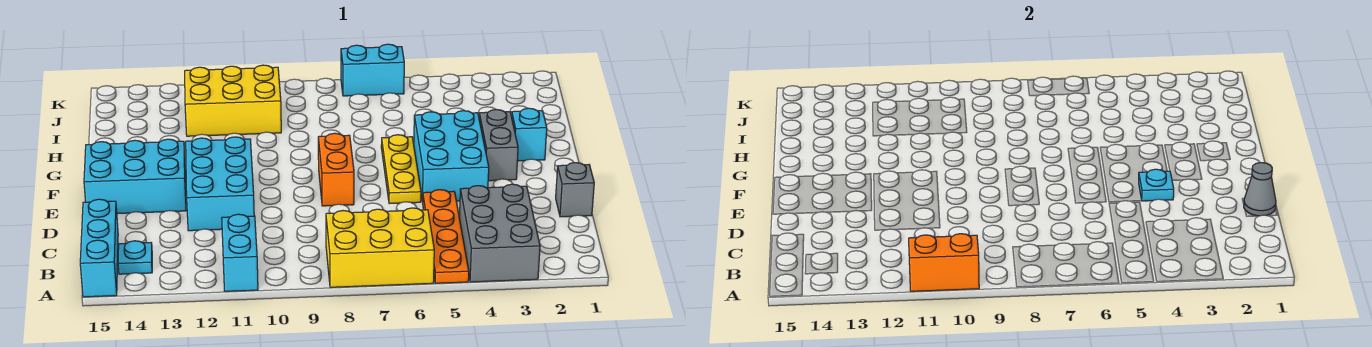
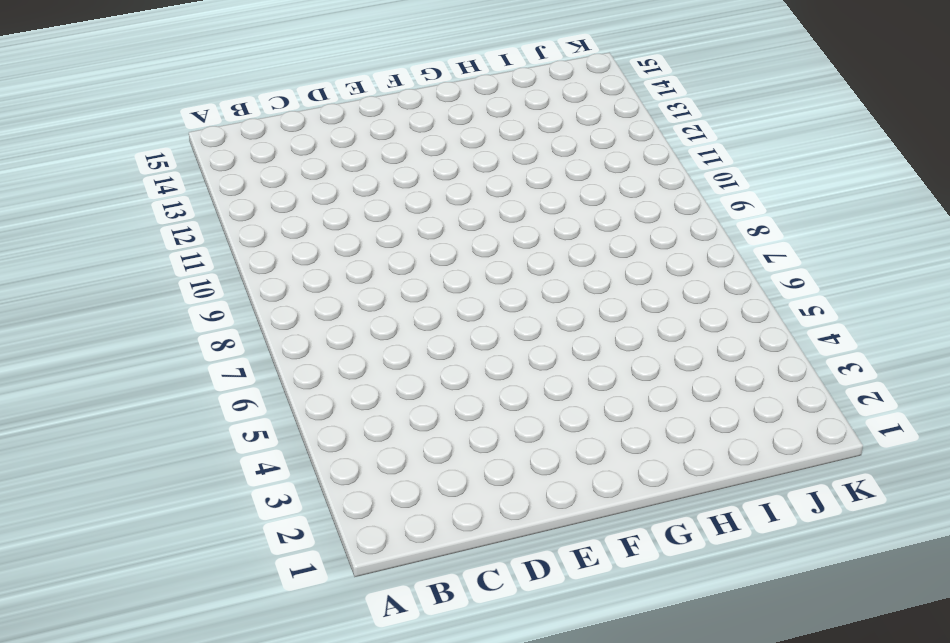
none -> grey brick A3:C4 level 1
none -> orange plate A5:D5 level 1
none -> yellow brick A6:B8 level 1

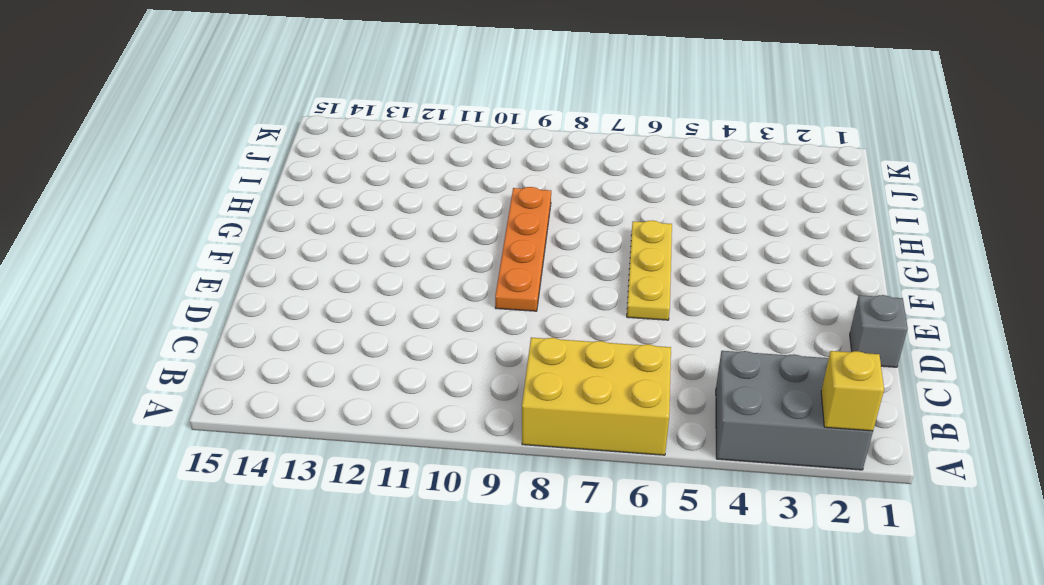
grey brick A2:B4 level 1 -> grey brick A3:C4 level 1
yellow brick A2 level 2 -> none
orange plate E9:H9 level 1 -> orange plate A5:D5 level 1
none -> cyan brick A11:B11 level 1
none -> cyan brick A15:C15 level 1
none -> cyan plate B14 level 1

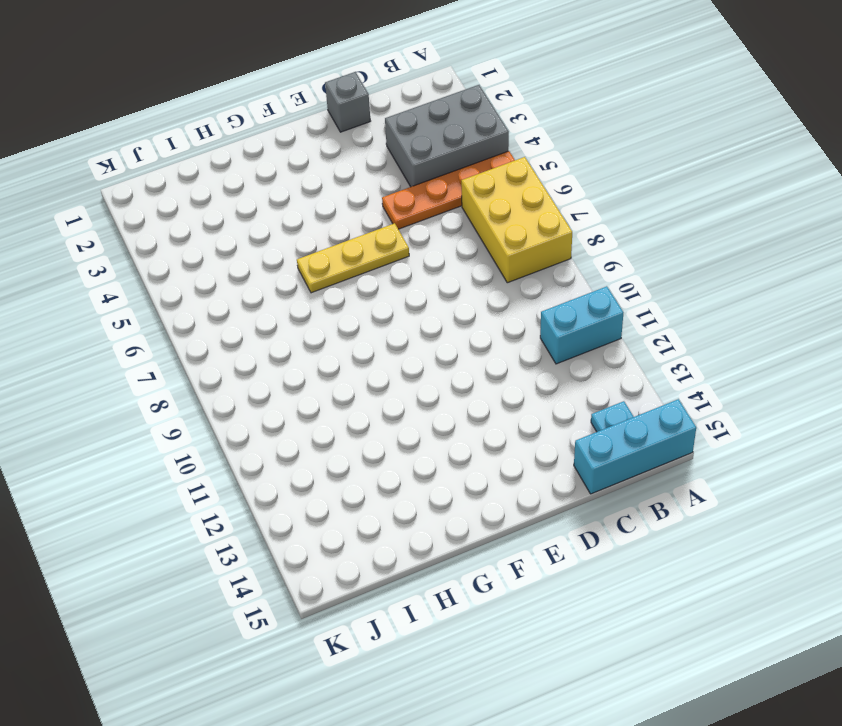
none -> cyan brick D11:F12 level 1
none -> cyan brick E4:G5 level 1
none -> orange brick E8:F8 level 1

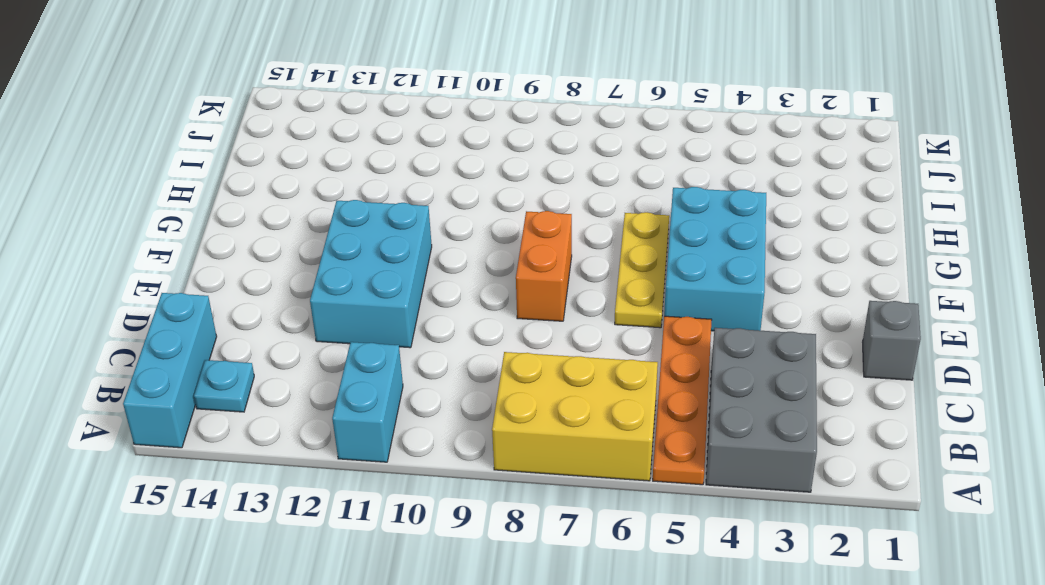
none -> cyan brick E13:F15 level 1
none -> grey brick F3:G3 level 1
none -> cyan brick G2 level 1

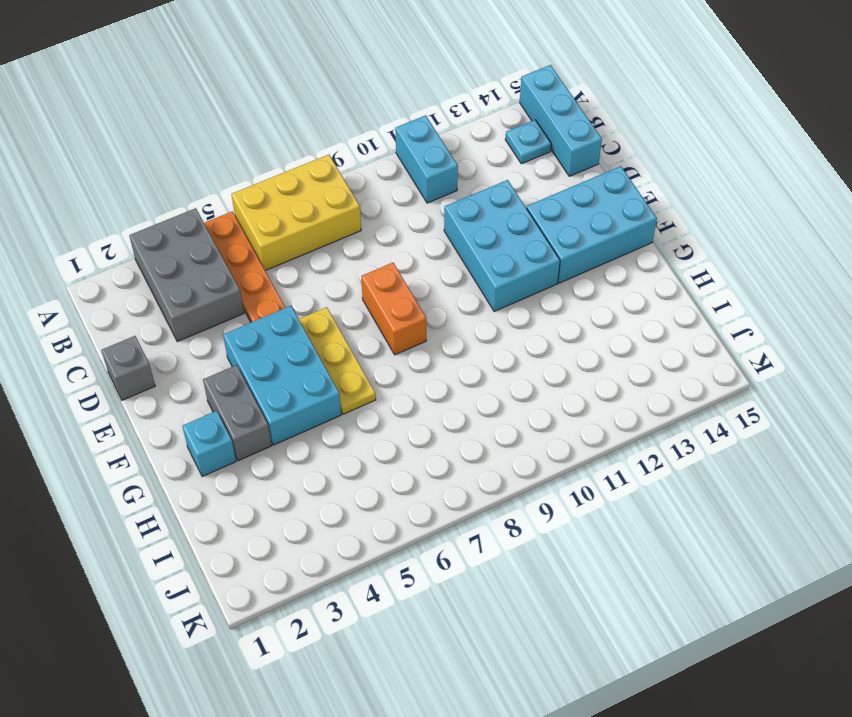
none -> yellow brick I10:J12 level 1
none -> cyan brick K6:K7 level 1
none -> orange brick A10:A11 level 2

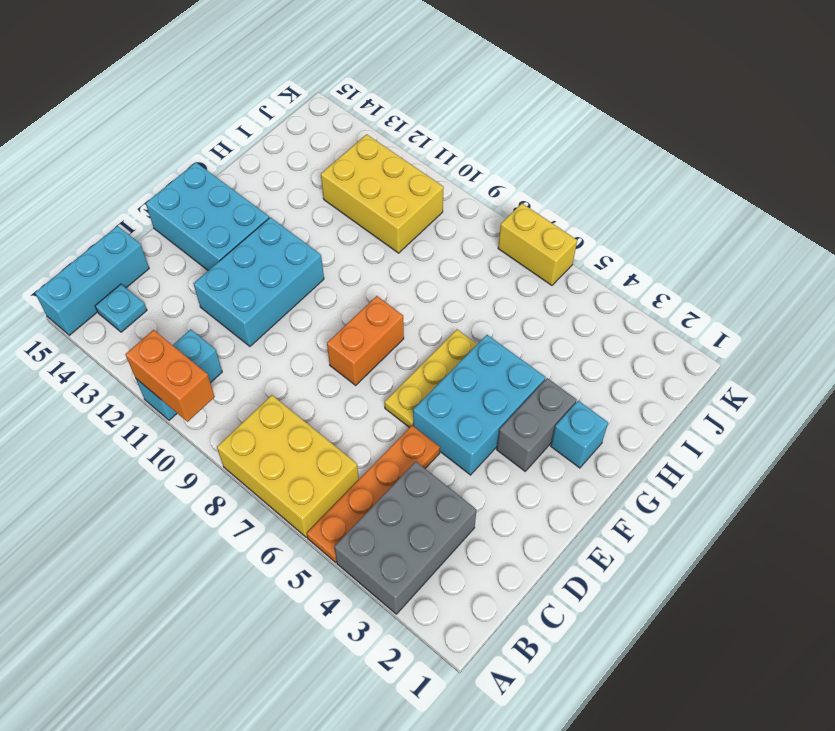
yellow brick K6:K7 level 1 -> cyan brick K6:K7 level 1
none -> grey brick D1 level 1
none -> grey cone D1 level 2
none -> cyan plate E4 level 2

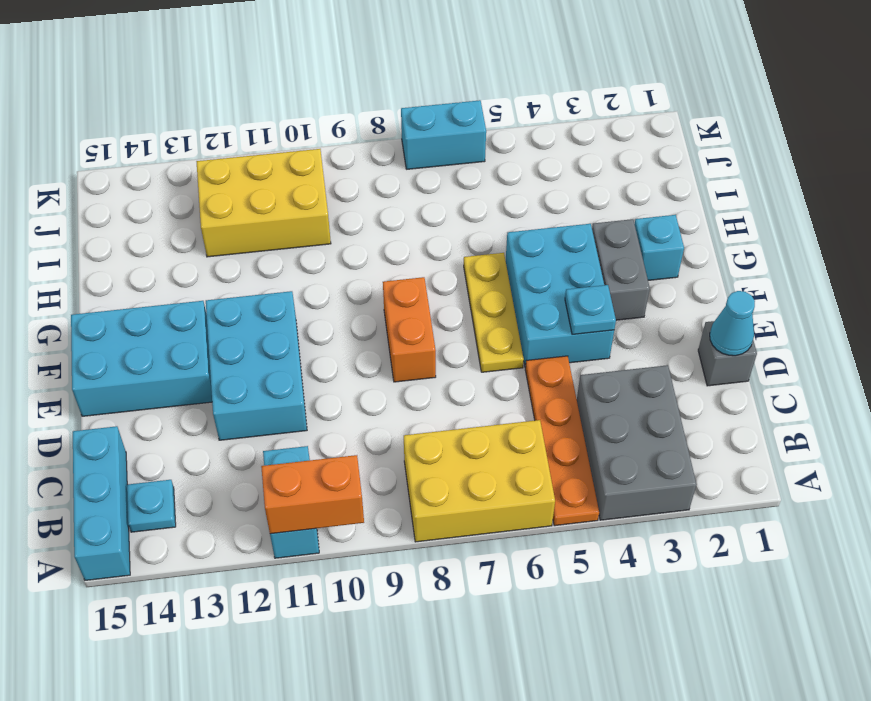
cyan cone D1 level 2 -> grey cone D1 level 2

